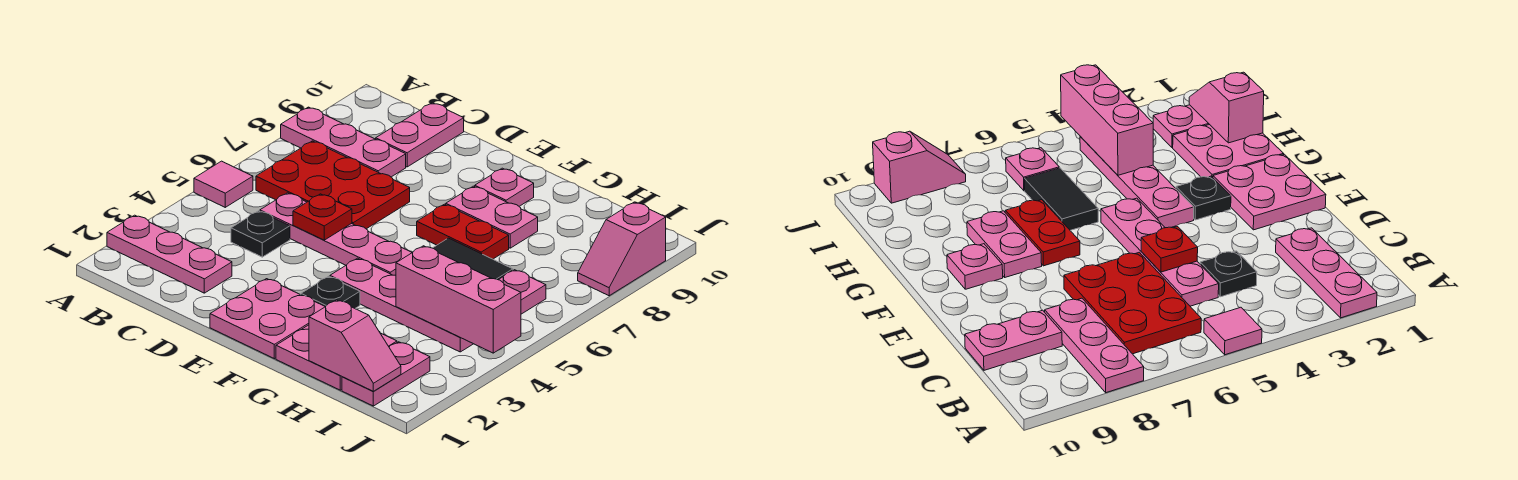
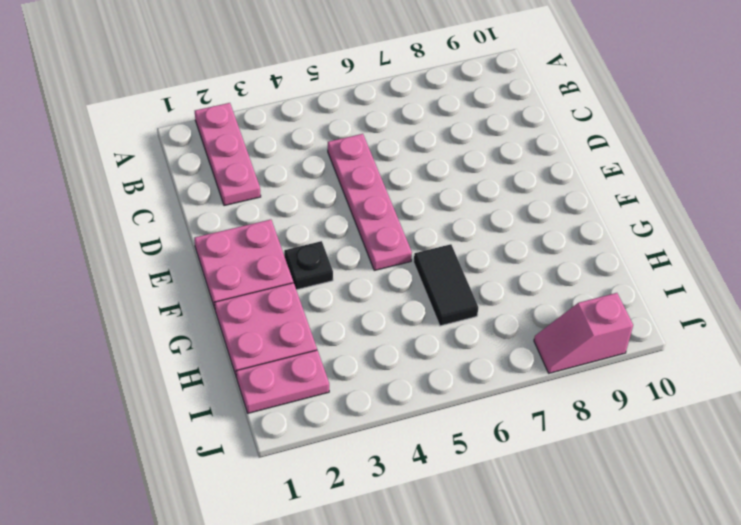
none -> pink tile A5 level 1
none -> pink plate A8:C8 level 1
none -> red plate B6:D7 level 1

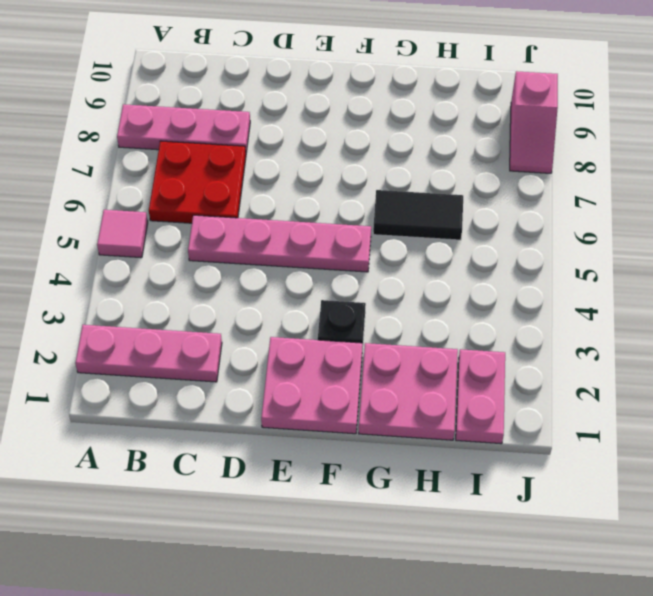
red plate B6:C7 level 1 -> red plate B6:D7 level 1
none -> black plate C4 level 1
none -> pink plate C9:C10 level 1
none -> pink plate F4:I4 level 1

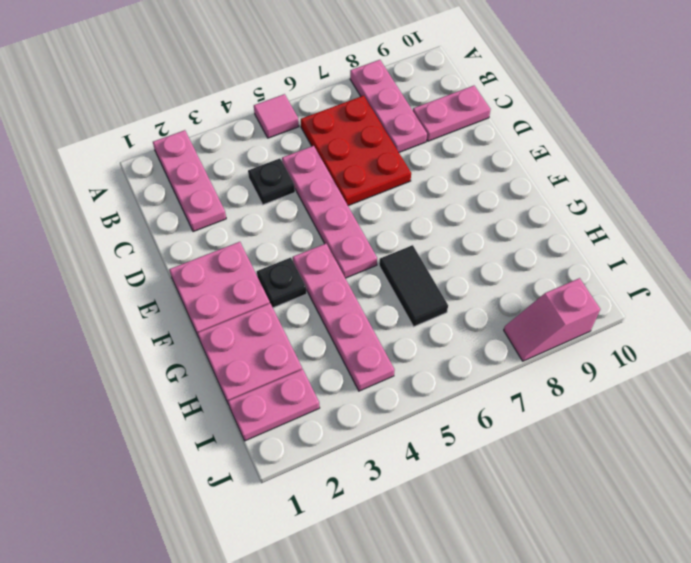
none -> red plate F7:G7 level 1
none -> pink plate F8:G8 level 1
none -> pink plate F9 level 1

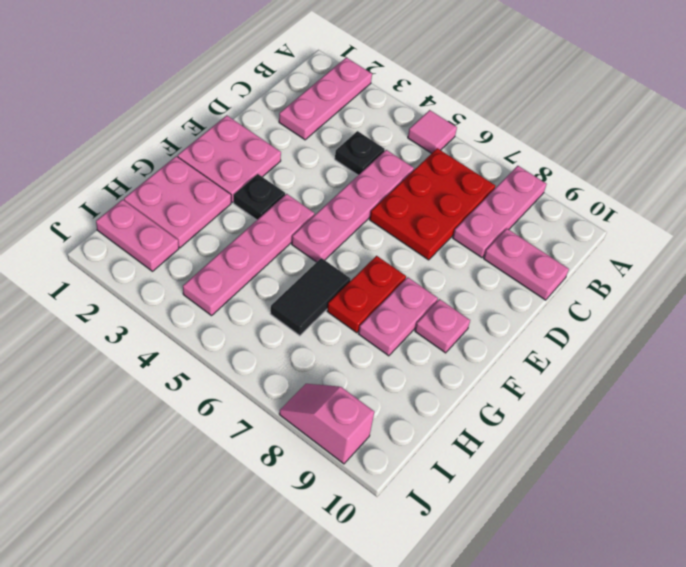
none -> pink plate I6 level 1
none -> red plate D5 level 2
none -> pink slope H1:I1 level 2 top H

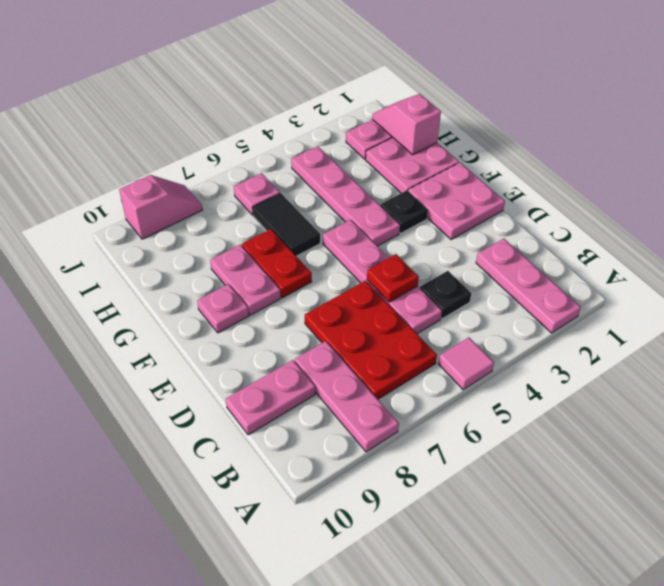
none -> pink brick H4:J4 level 2

